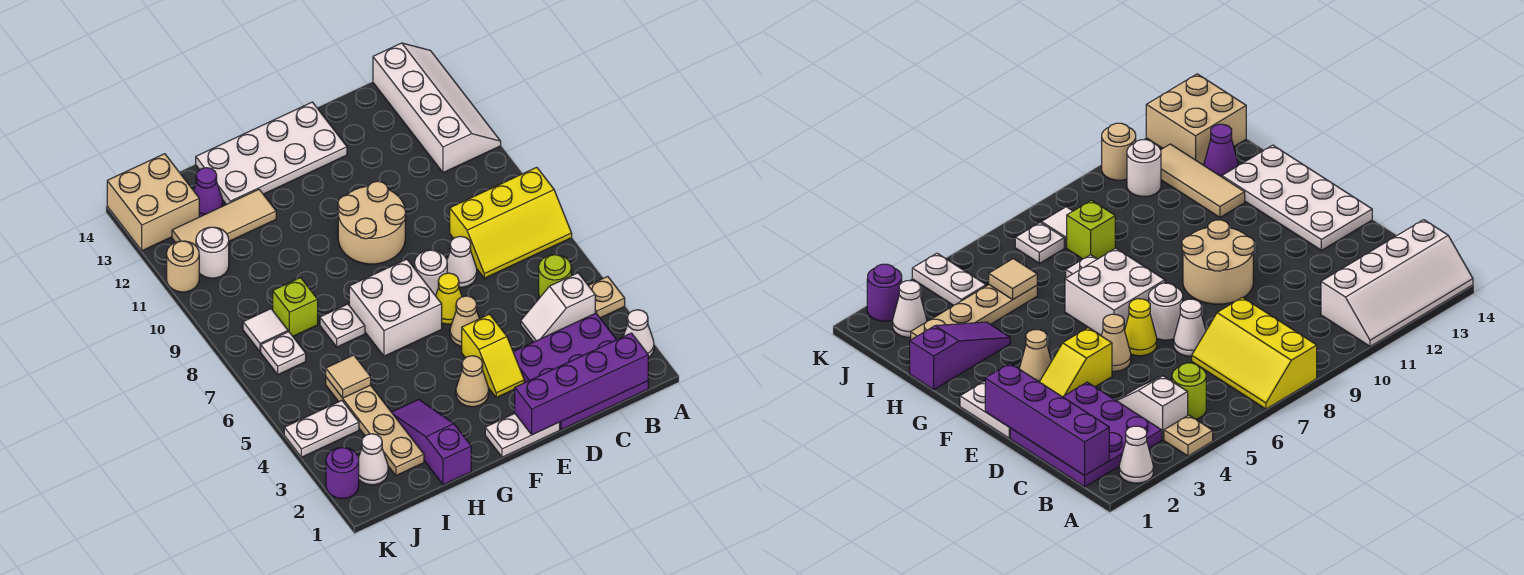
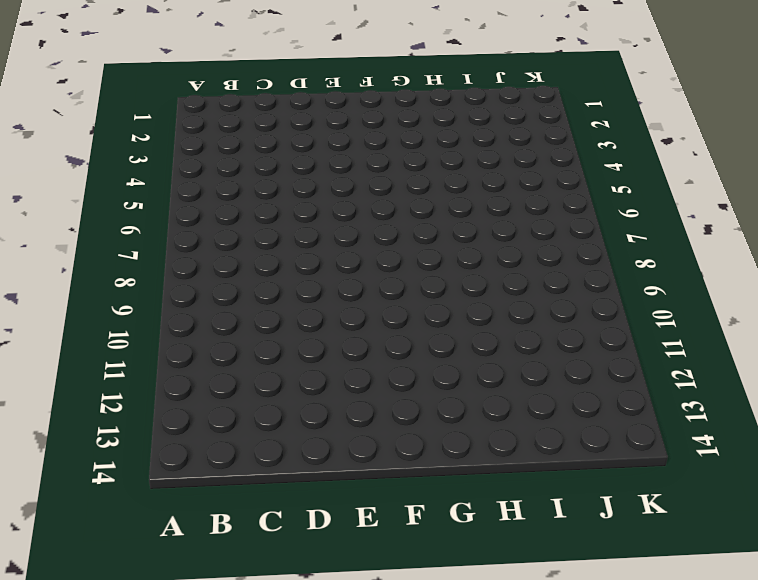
none -> white cone A2 level 1
none -> tan plate A4 level 1
none -> yellow slope A7:C8 level 1 top 8
none -> white slope A11:B14 level 1 top B

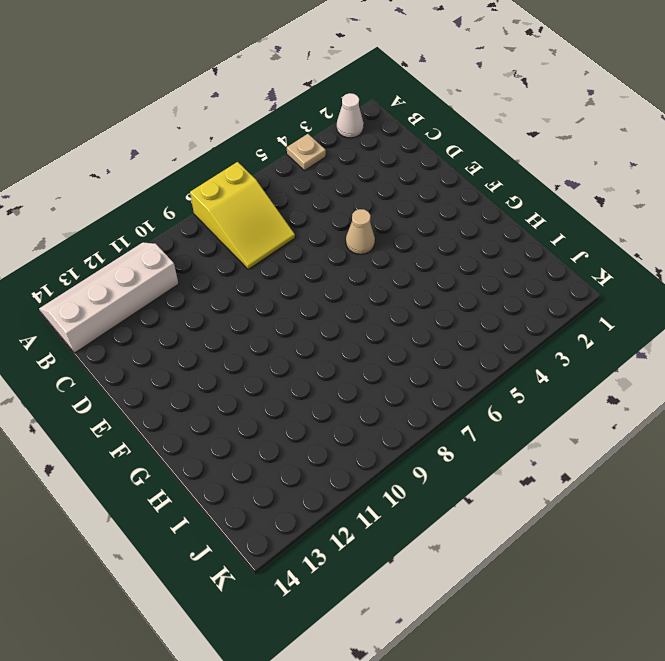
yellow slope A7:C8 level 1 top A -> yellow slope A7:C8 level 1 top 8
none -> purple plate B1:D3 level 1
none -> white slope B4:C4 level 1 top B
none -> lime round brick B5 level 1
none -> white cone D7 level 1

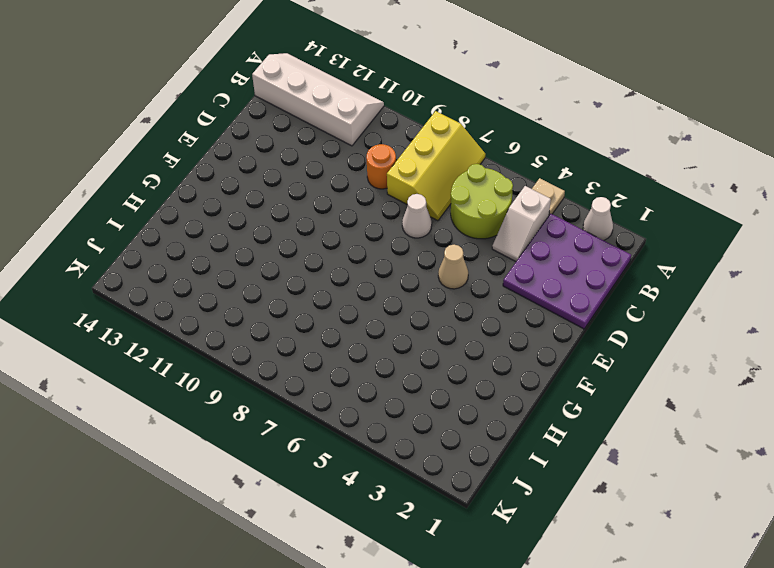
lime round brick B5:C6 level 1 -> lime round brick B5 level 1
orange round brick C9 level 1 -> none
none -> white plate E1:F1 level 1
none -> yellow slope E3:E4 level 1 top 4
none -> yellow cone E6 level 1
none -> white round brick E7 level 1

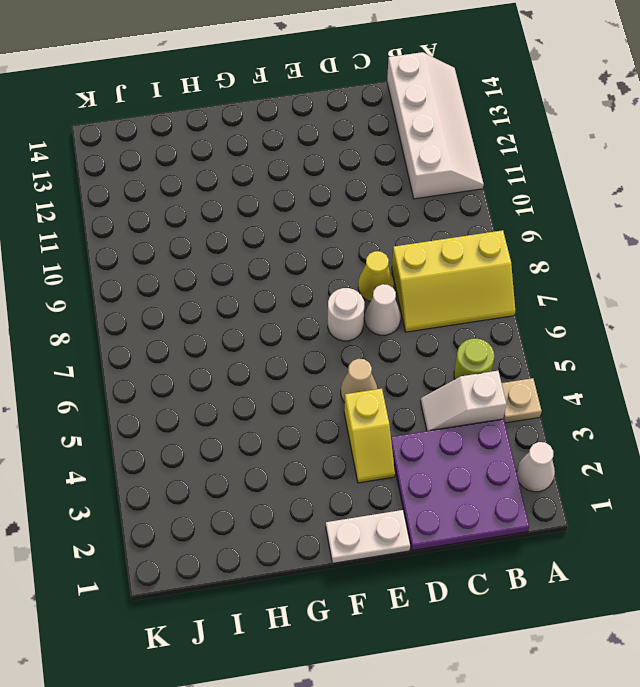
yellow cone D8 level 1 -> yellow cone E6 level 1
none -> tan round brick E9:F10 level 1
none -> white plate E13:H14 level 1
none -> tan cone F3 level 1
none -> white brick F6:G7 level 1

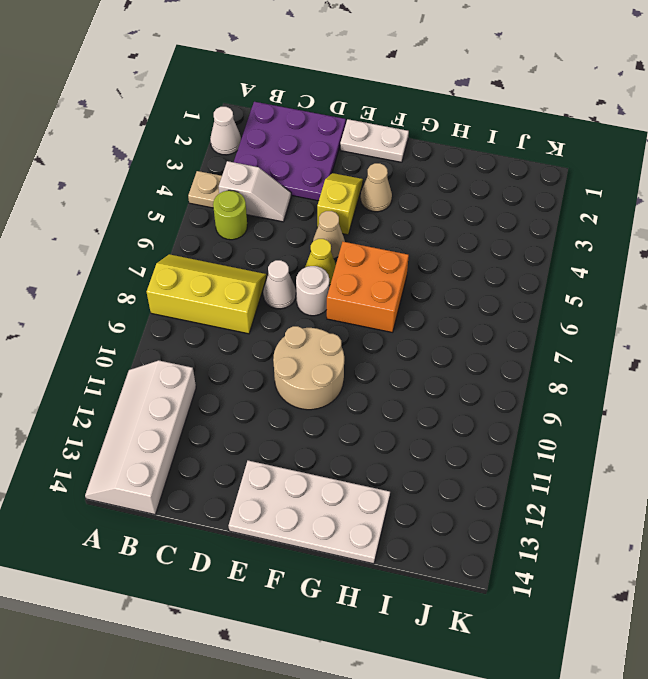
orange brick F6:G7 level 1 -> white brick F6:G7 level 1
none -> purple slope H1:H3 level 1 top 1
none -> white plate H7 level 1
none -> tan tile H12:J12 level 1
none -> tan plate I2:I5 level 1

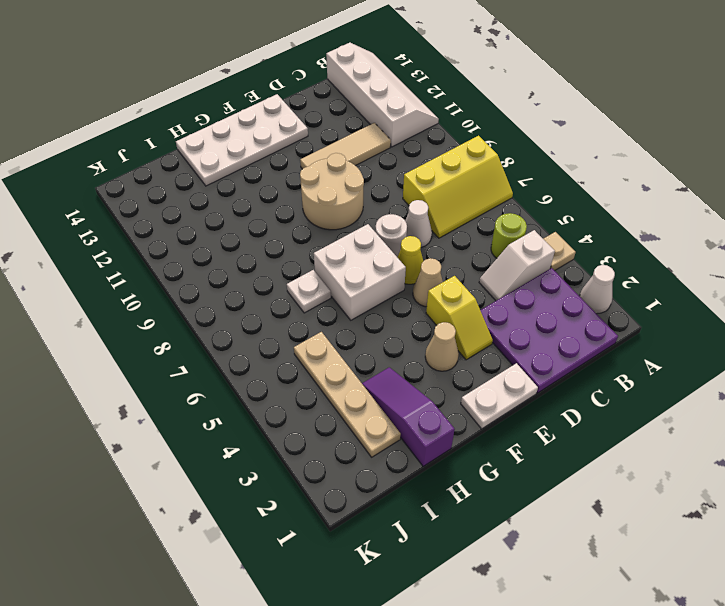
tan tile C11:E11 level 1 -> tan tile H12:J12 level 1
none -> lime brick I8 level 1
none -> purple cone I13 level 1
none -> white cone J2 level 1
none -> white plate J4:K4 level 1

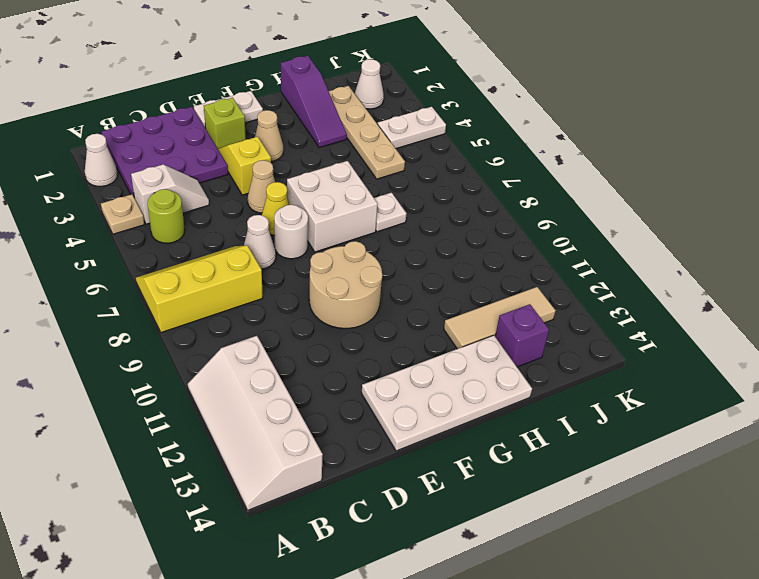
lime brick E2 level 1 -> lime brick I8 level 1
purple brick I13 level 1 -> purple cone I13 level 1
none -> white plate J7 level 1
none -> white tile J8 level 1
none -> white round brick J11 level 1
none -> tan brick J13:K14 level 1

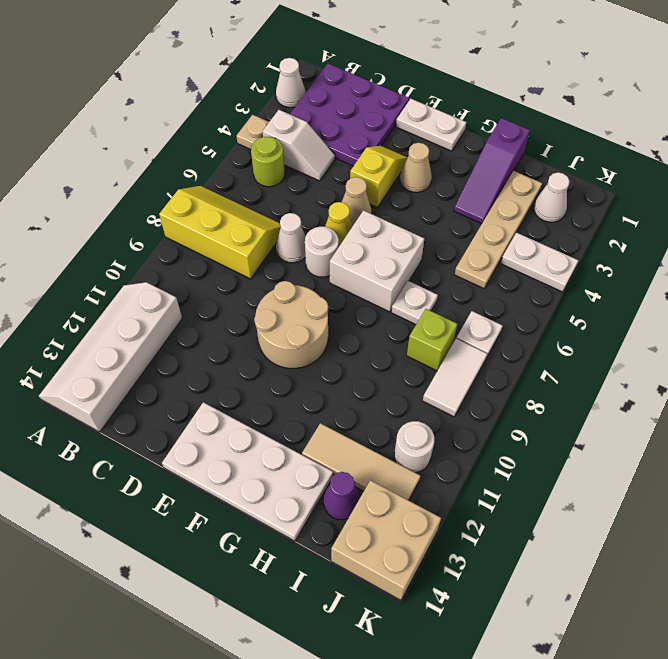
white tile J8:J9 level 1 -> white tile J8 level 1
none -> purple round brick K2 level 1
none -> tan round brick K11 level 1
none -> purple brick B1:E1 level 2
none -> tan tile I5 level 2

